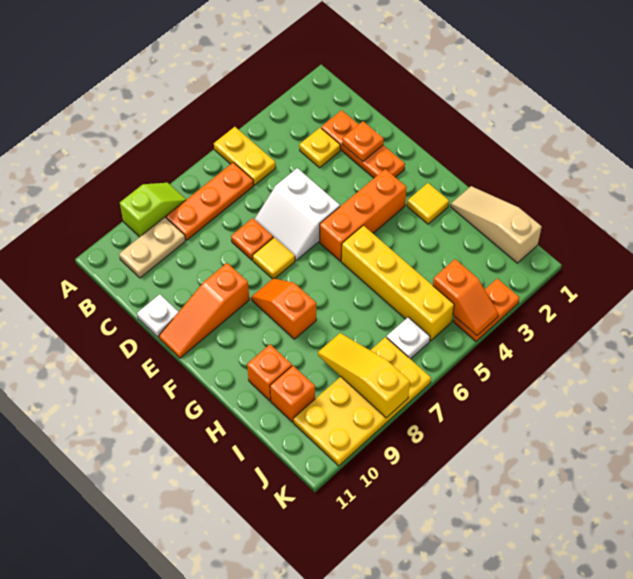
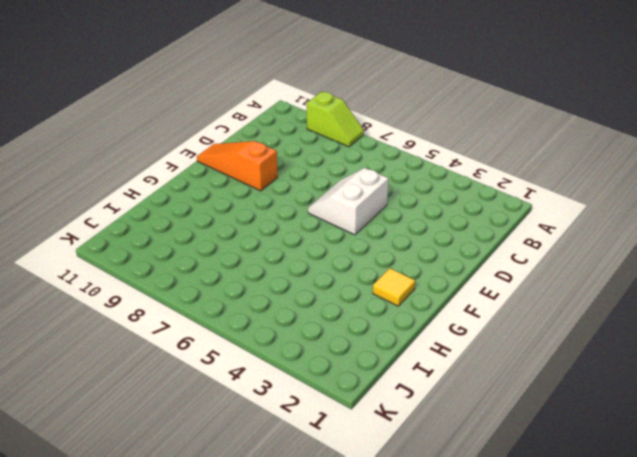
none -> yellow plate A5:B5 level 1
none -> orange plate B6:B8 level 1
none -> tan plate B9:B10 level 1

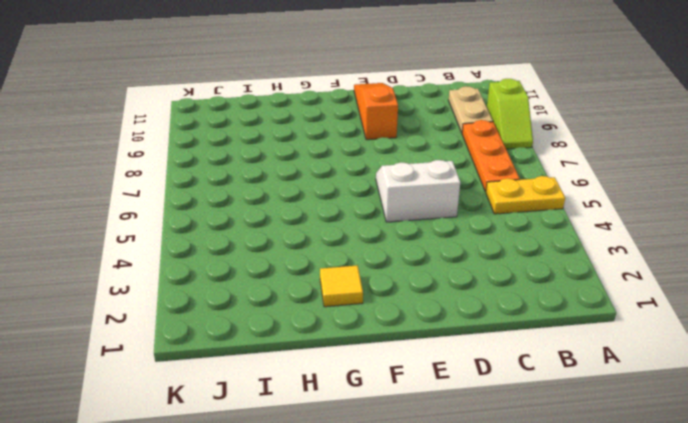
none -> orange plate C2:E2 level 1
none -> yellow plate C3 level 1
none -> orange plate D7 level 1

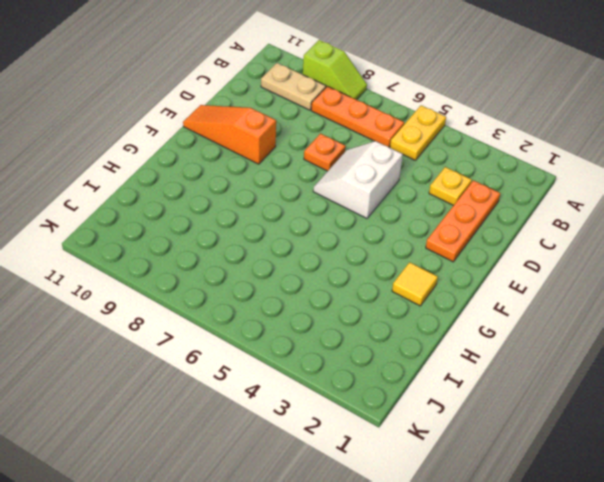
none -> white plate D11 level 1
none -> yellow tile E7 level 1
none -> orange brick F3:F5 level 1

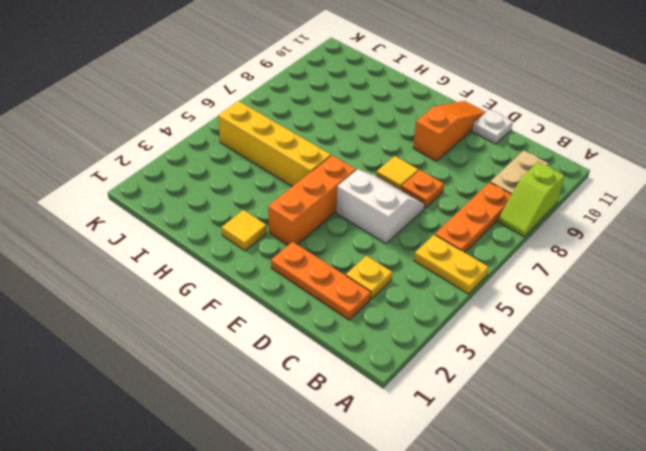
none -> orange slope F8:G8 level 1 top G
none -> tan slope H1:J1 level 1 top J
none -> orange brick H10 level 1

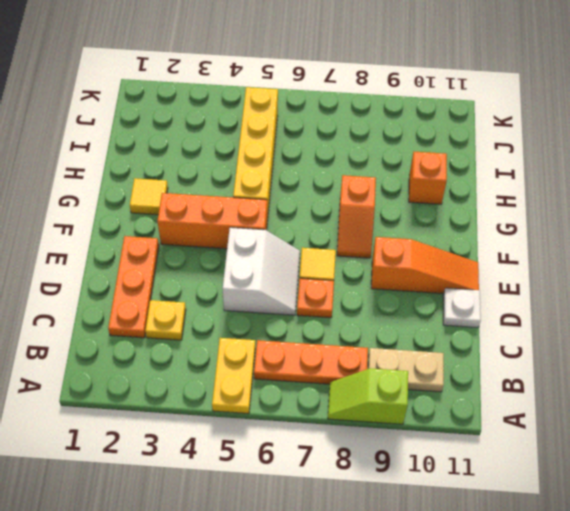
none -> tan slope H1:J1 level 1 top J
none -> orange brick I10 level 1
none -> white plate J6 level 1

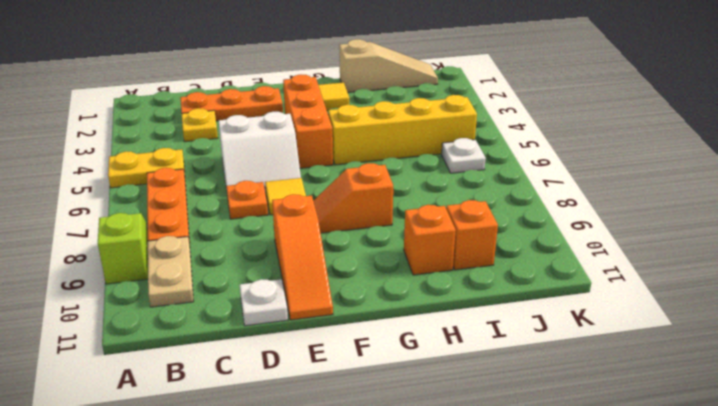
tan slope H1:J1 level 1 top H -> tan slope H1:J1 level 1 top J
none -> yellow plate J7:K10 level 1
none -> orange plate K3:K4 level 1
none -> orange plate D2 level 2

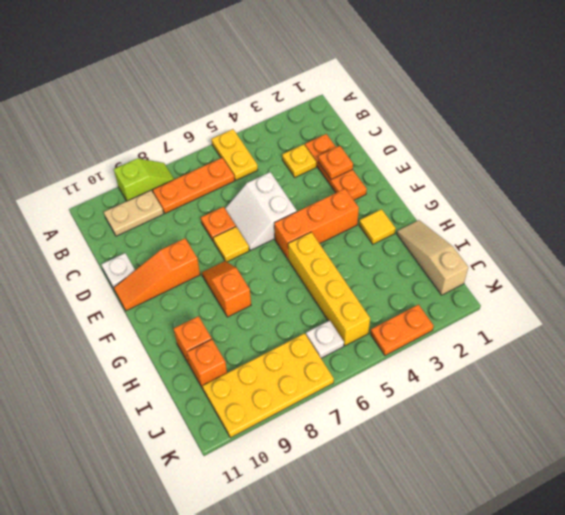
none -> yellow slope I8:K8 level 2 top K
none -> orange slope J4:K4 level 2 top J

